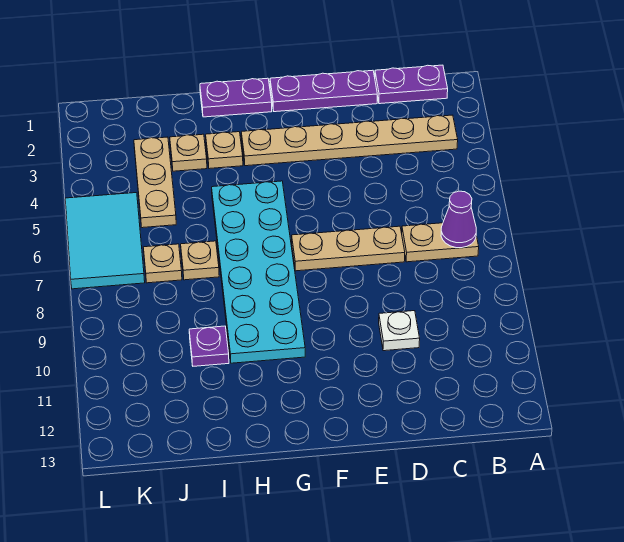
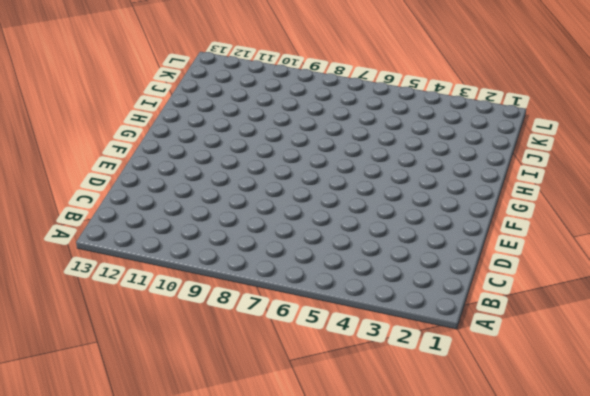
none -> purple plate B1:C1 level 1
none -> tan plate B3:G3 level 1
none -> tan plate B7:C7 level 1

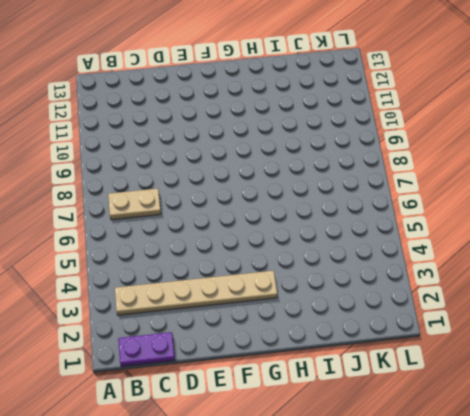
none -> purple plate D1:F1 level 1
none -> tan plate D7:F7 level 1
none -> white plate D10 level 1

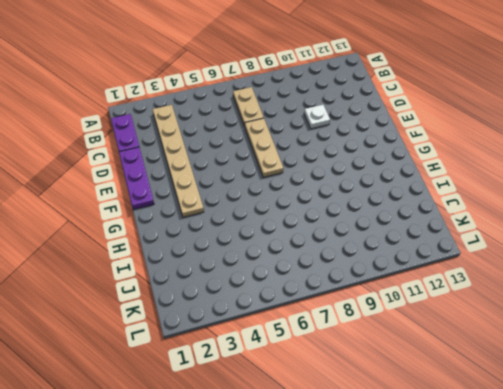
none -> purple plate G1:H1 level 1
none -> cyan plate G5:H10 level 1
none -> tan plate H3 level 1

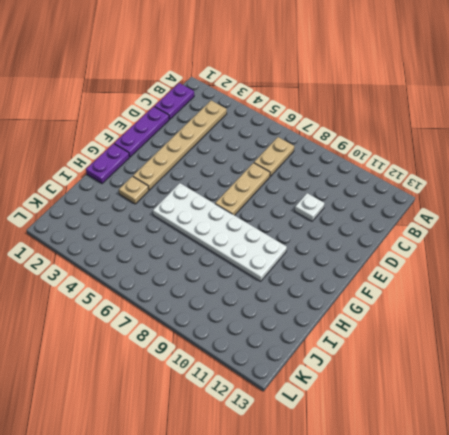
white plate G5:H10 level 1 -> cyan plate G5:H10 level 1
none -> tan plate I3 level 1
none -> tan plate I7 level 1
none -> purple plate I10 level 1

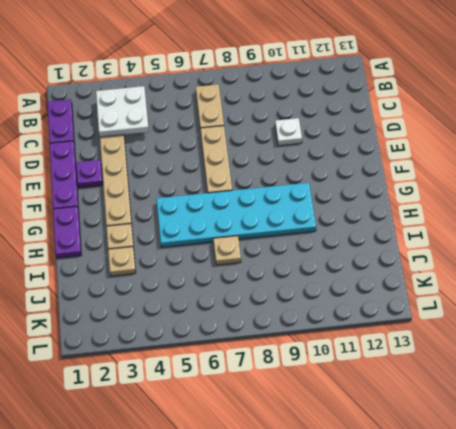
white plate B3:C4 level 2 -> none
purple plate E2 level 1 -> purple plate I10 level 1
none -> tan plate J3:J5 level 1
none -> tan plate J7 level 1
none -> cyan tile K5:L7 level 1

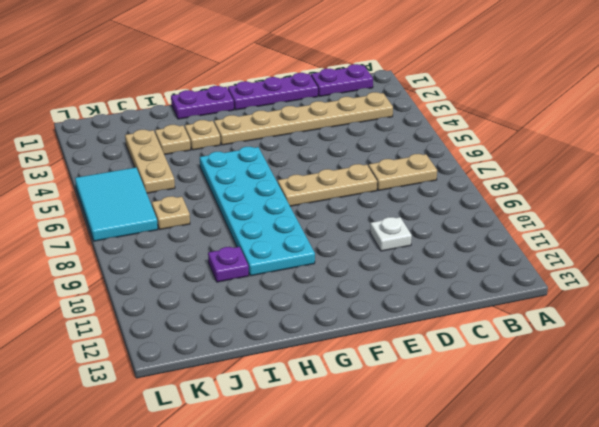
none -> tan plate I7 level 1
none -> purple cone B7 level 2

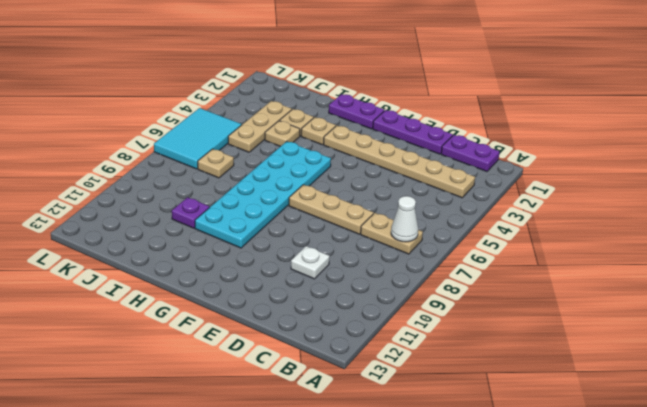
white cone B7 level 2 -> purple cone B7 level 2
tan plate I4 level 1 -> tan plate I7 level 1

